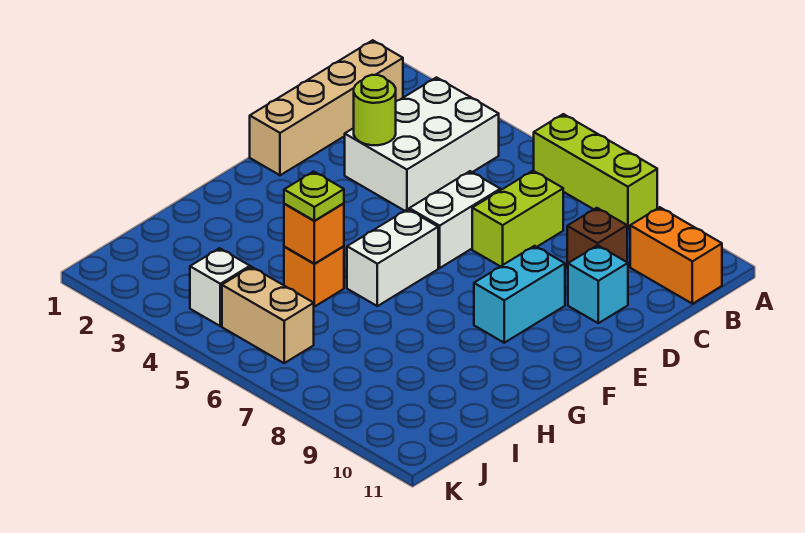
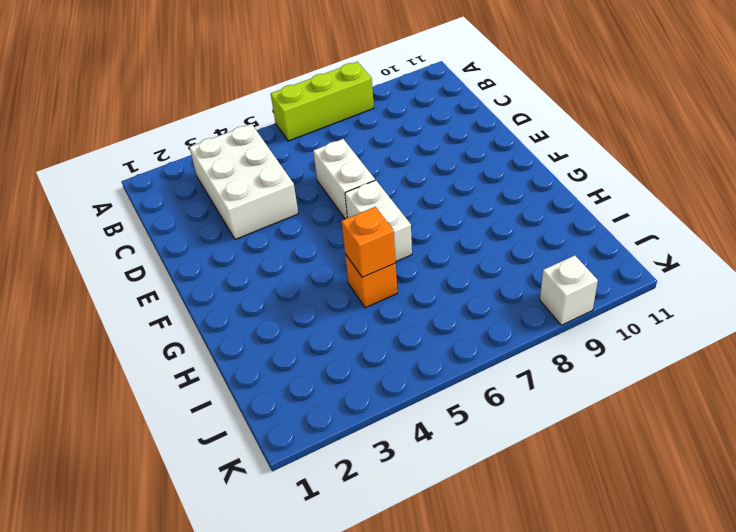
white brick K9 level 1 -> white brick J4 level 1
none -> tan brick B1:E1 level 1
none -> orange brick B10:B11 level 1
none -> lime brick C7:D7 level 1

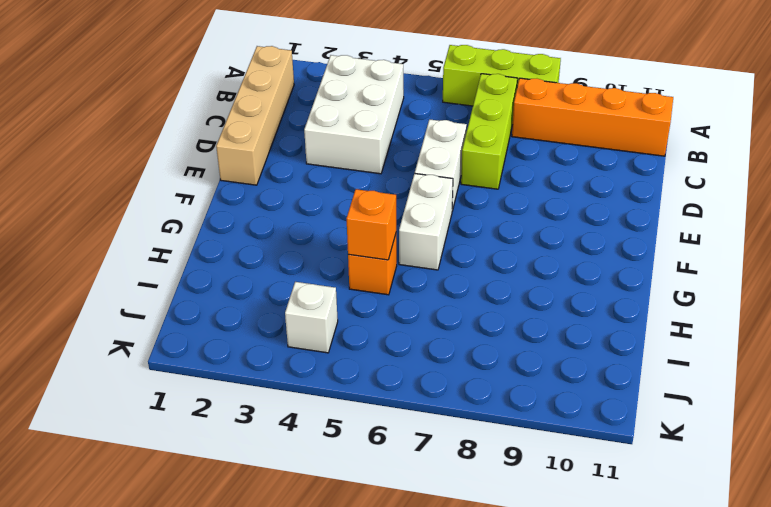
lime brick B7:D7 level 1 -> lime brick C7:D7 level 1
orange brick B8:B11 level 1 -> orange brick B10:B11 level 1
none -> brown brick C9 level 1
none -> cyan brick D10 level 1
none -> cyan brick E9:F9 level 1

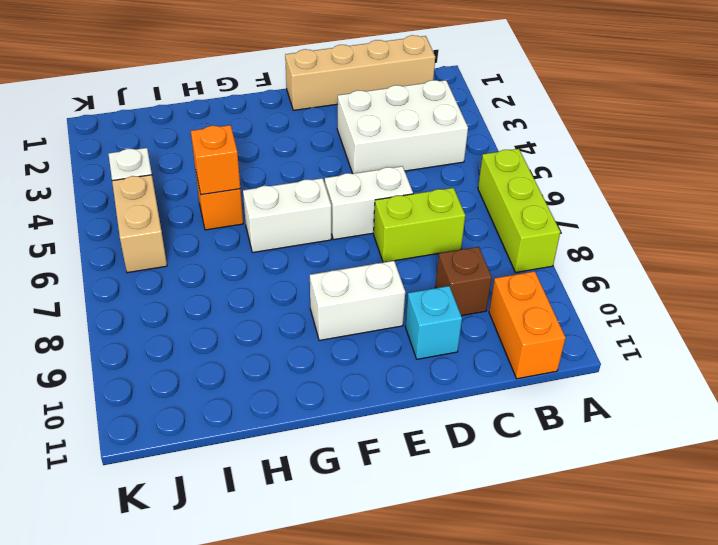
white brick E9:F9 level 1 -> cyan brick E9:F9 level 1
none -> lime round brick D3 level 2
none -> lime plate H5 level 3

